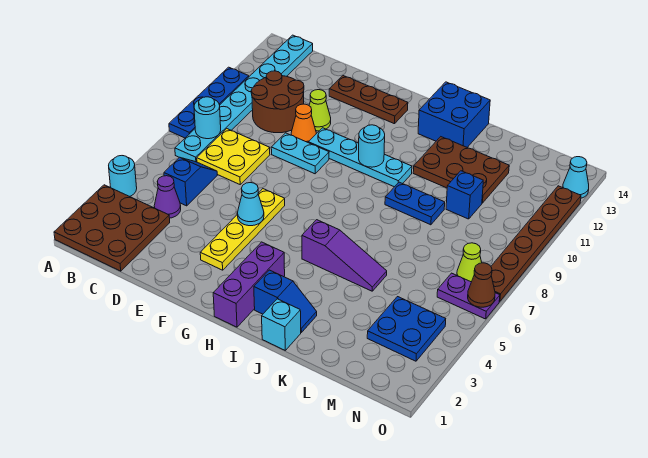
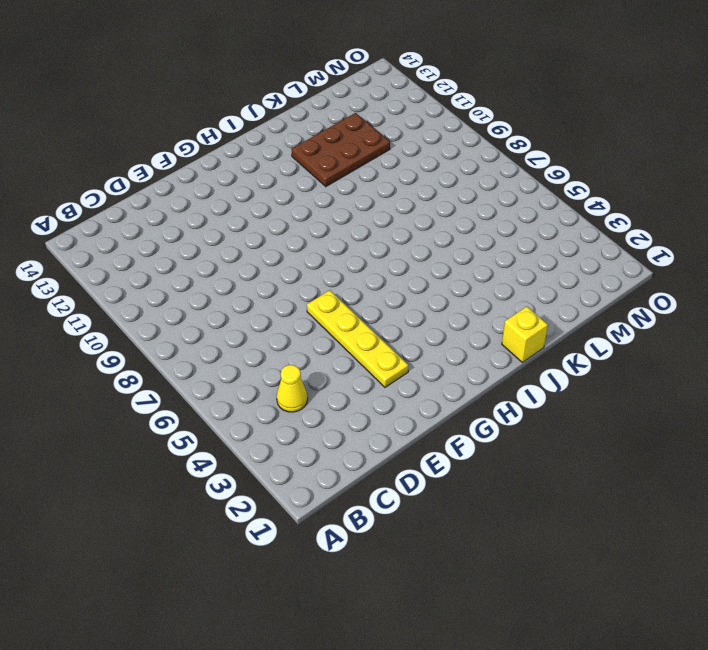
yellow cone C4 level 1 -> purple cone C4 level 1
yellow brick J1 level 1 -> cyan brick J1 level 1
none -> brown plate A1:C3 level 1
none -> cyan round brick A4 level 1
none -> blue plate A8:A11 level 1
none -> cyan plate B7:B14 level 1

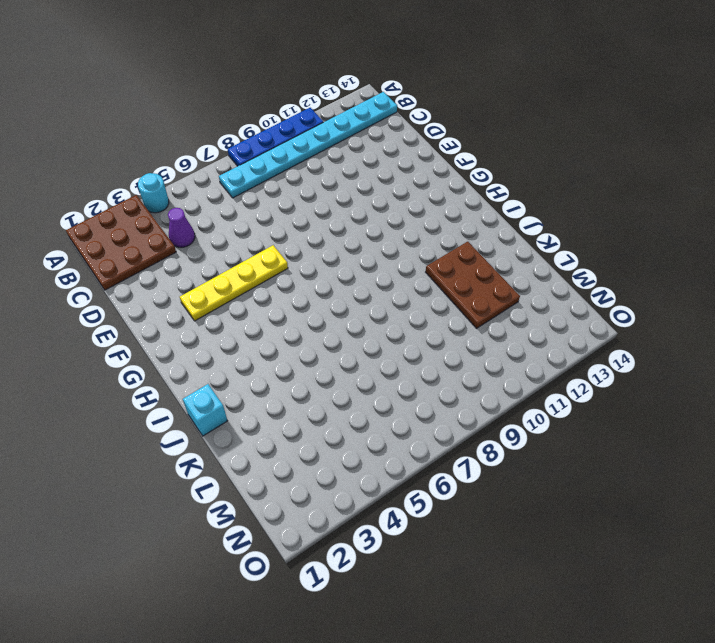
none -> blue slope C5:C6 level 1 top 5
none -> yellow plate C7:D8 level 1
none -> brown round brick C10:D11 level 1
none -> cyan plate E9:F9 level 1

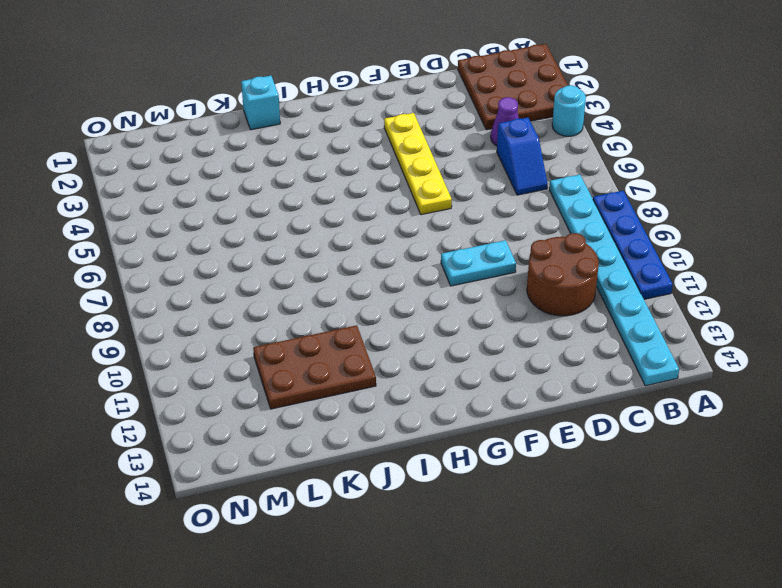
none -> yellow plate C7:D8 level 1
none -> orange cone E10 level 1
none -> lime cone E11 level 1
none -> brown plate E13:G13 level 1

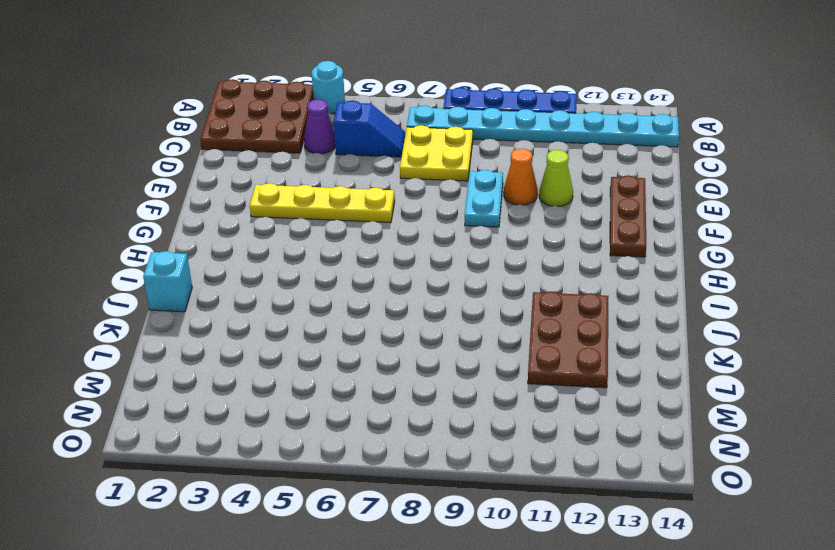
none -> brown round brick C10:D11 level 1
none -> cyan plate F10:I10 level 1
none -> purple brick H1:H3 level 1
none -> blue slope I2:J2 level 1 top I

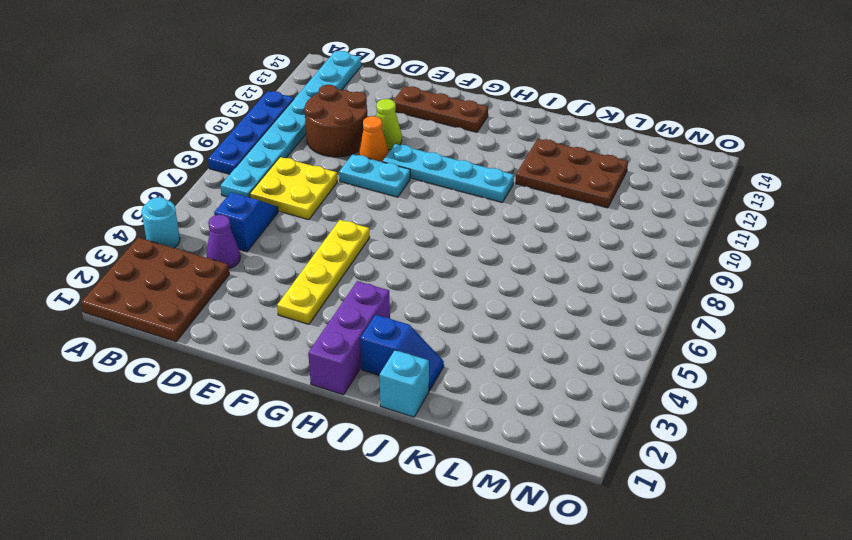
none -> purple slope I5:K5 level 1 top I
none -> blue brick I13:J14 level 1
none -> blue plate J9:K9 level 1
none -> blue brick L10 level 1

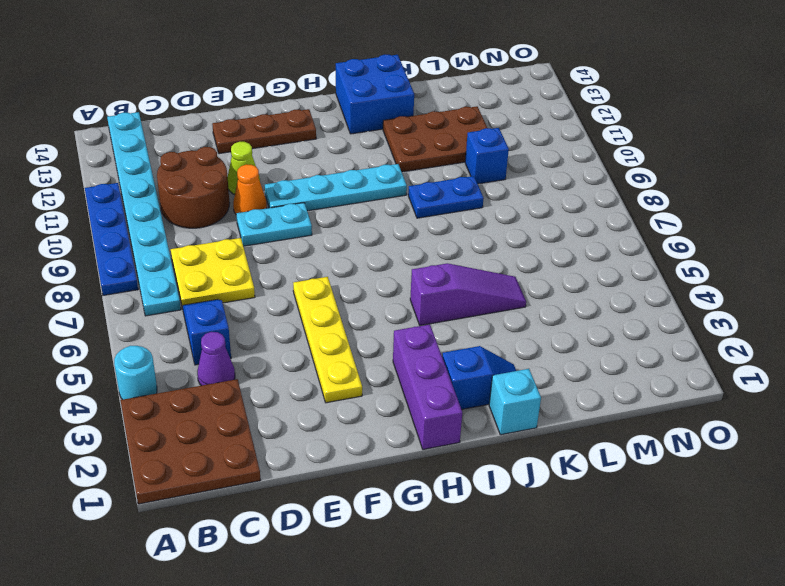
none -> blue plate M3:N4 level 1
none -> purple plate N6:O6 level 1
none -> lime cone N7 level 1
none -> brown plate O7:O12 level 1

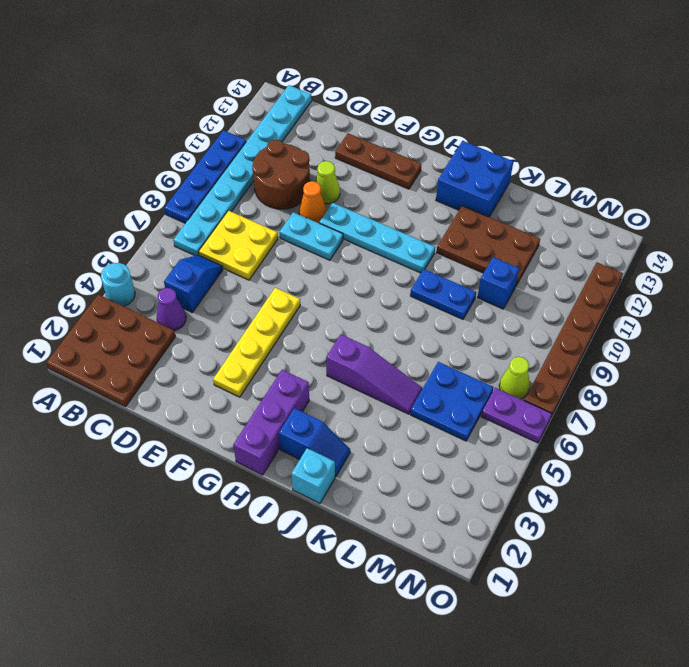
blue plate L5:M6 level 1 -> blue plate M3:N4 level 1
none -> cyan cone O13 level 1
none -> cyan round brick B8 level 2
none -> cyan cone F5 level 2
none -> cyan round brick H10 level 2

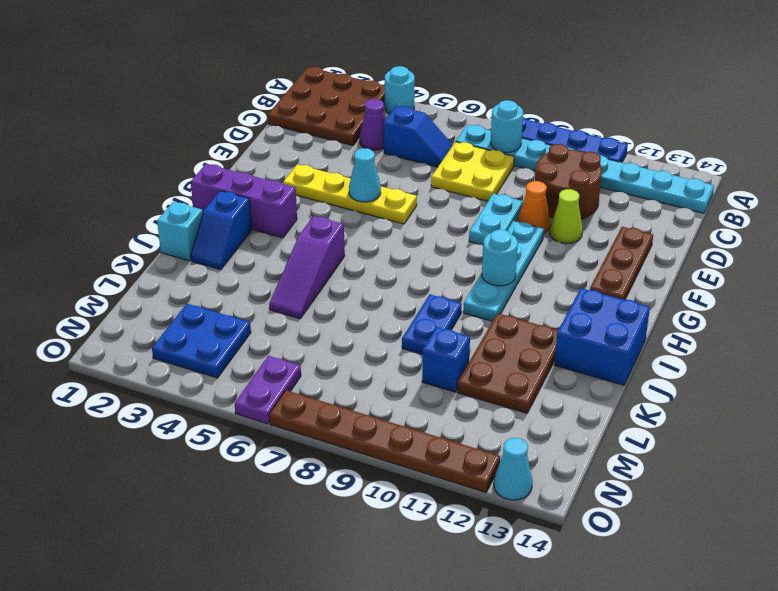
none -> lime cone N7 level 1
none -> brown cone O6 level 2

